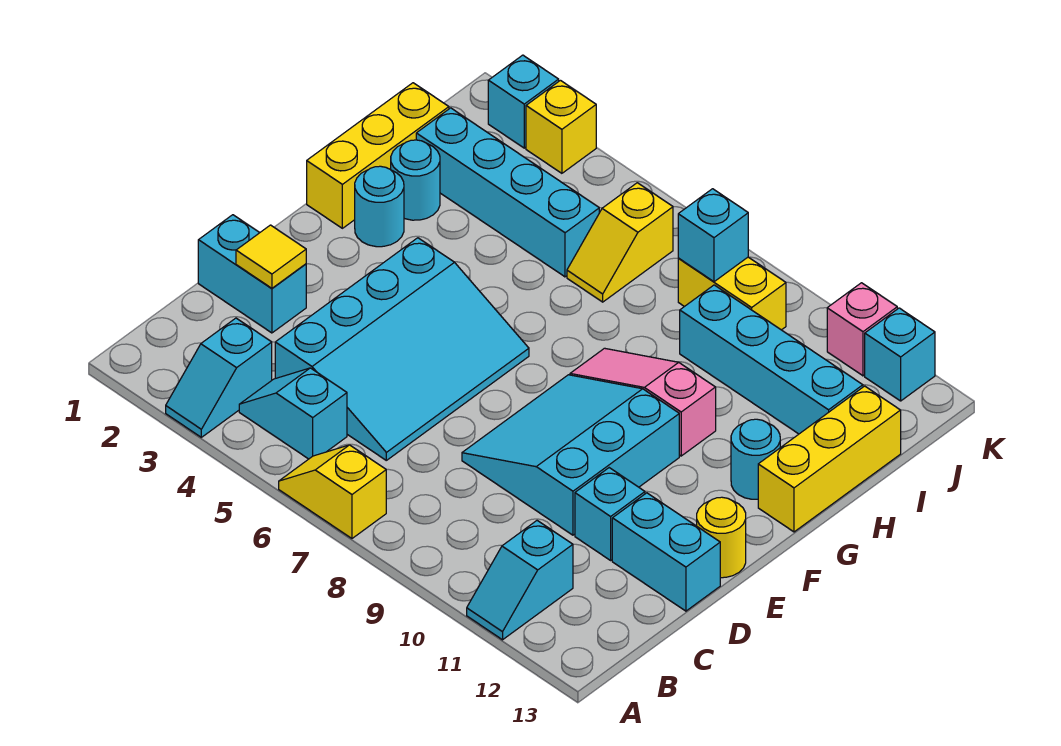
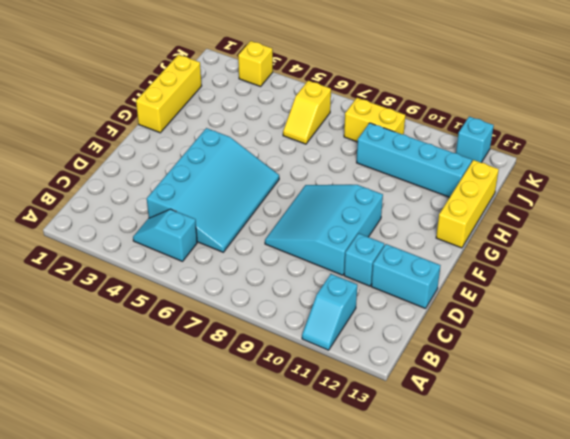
none -> cyan slope A3:B3 level 1 top B
none -> yellow slope A6:A7 level 1 top 7
none -> cyan brick D1:D2 level 1

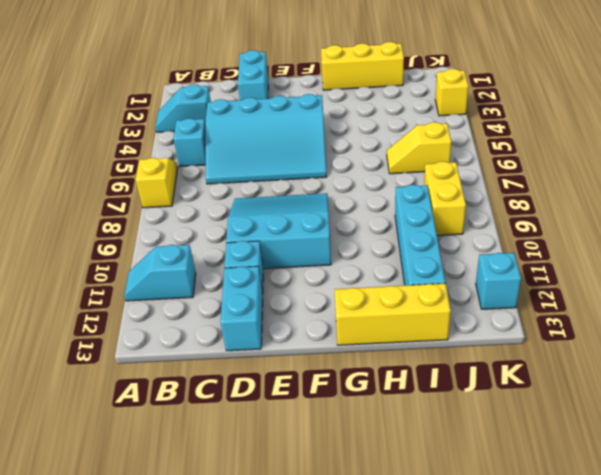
none -> yellow round brick E13 level 1
none -> cyan round brick G2 level 1
none -> pink slope G8:G10 level 1 top 10

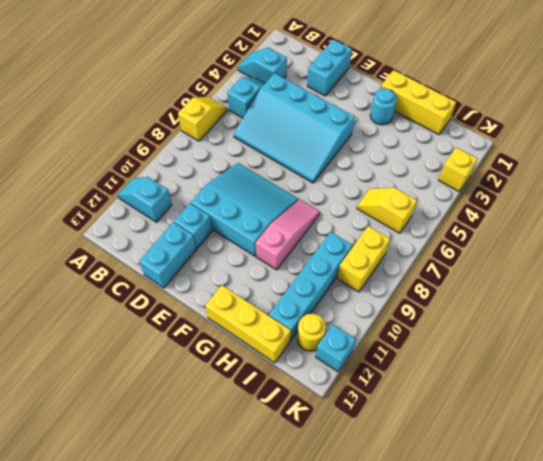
yellow round brick J12 level 1 -> yellow round brick E13 level 1
none -> cyan round brick G12 level 1
none -> cyan round brick H2 level 1
none -> cyan brick I2:I5 level 1

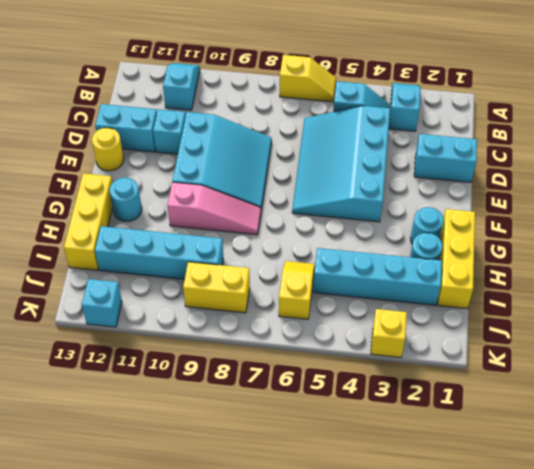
none -> cyan brick K2 level 1
none -> pink brick K11 level 1
none -> yellow tile D2 level 2

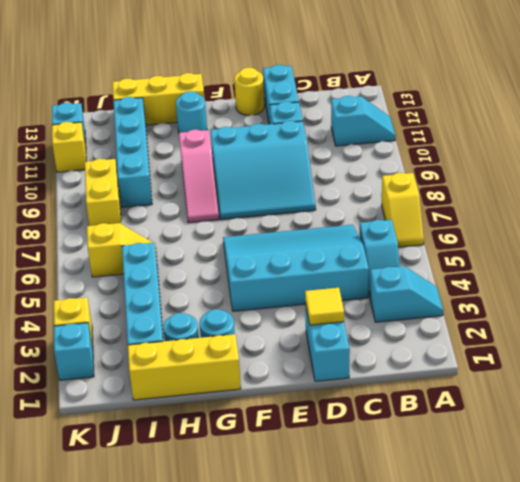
yellow brick K11 level 1 -> pink brick K11 level 1
none -> cyan brick J8 level 2

